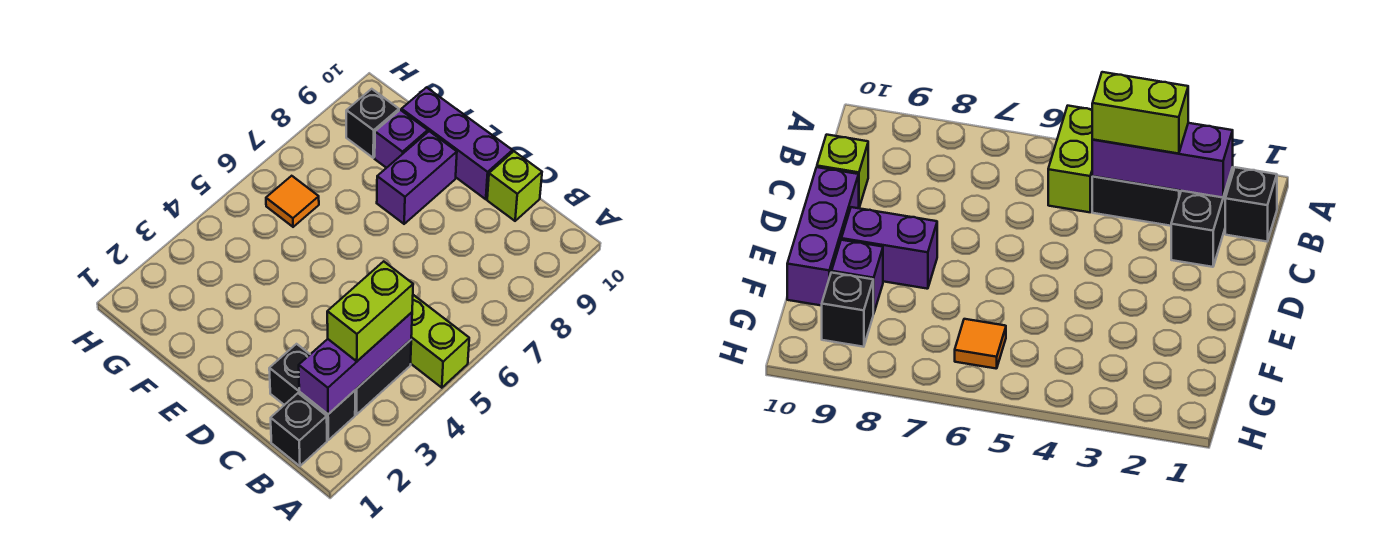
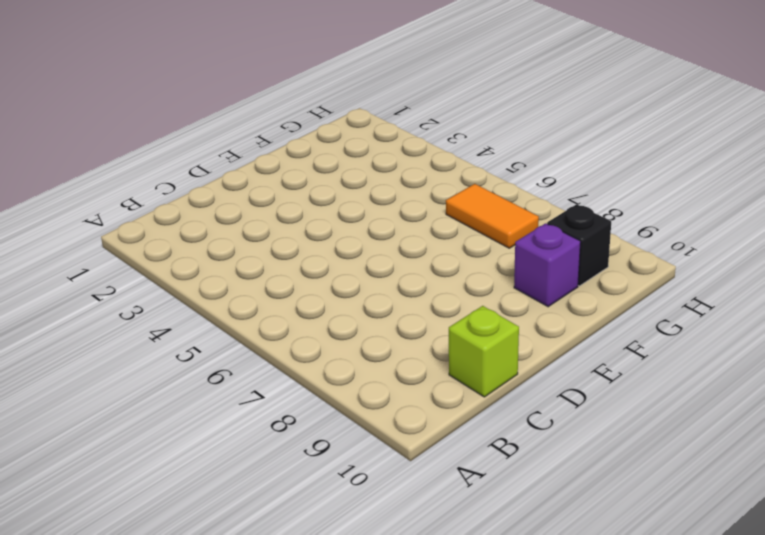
orange tile G6:G7 level 1 -> orange tile G6 level 1
none -> lime brick A5:B5 level 1
none -> black brick B1 level 1
none -> black brick B2:C2 level 1

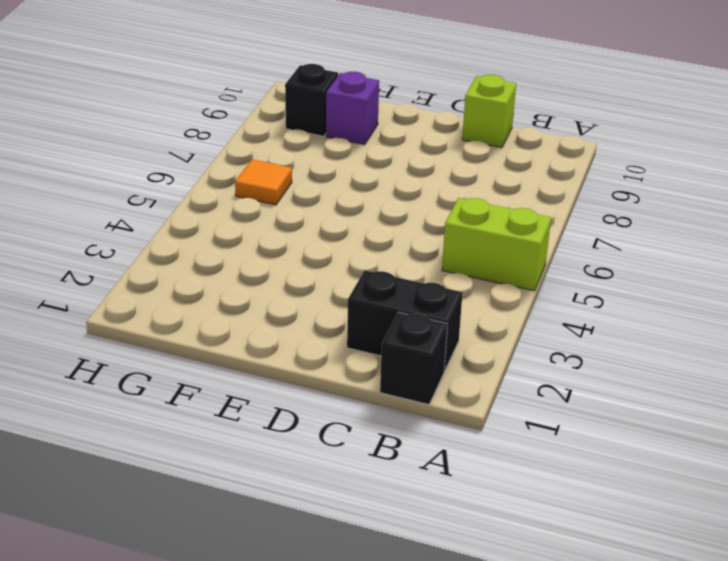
none -> black brick B3:B4 level 1
none -> purple brick D10:F10 level 1
none -> purple brick E8:E9 level 1

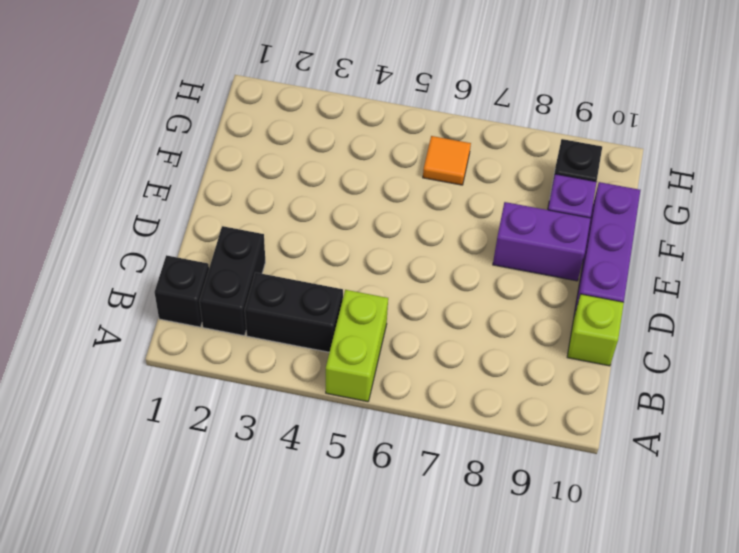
none -> purple brick B2:B4 level 2
none -> lime brick B3:B4 level 3

